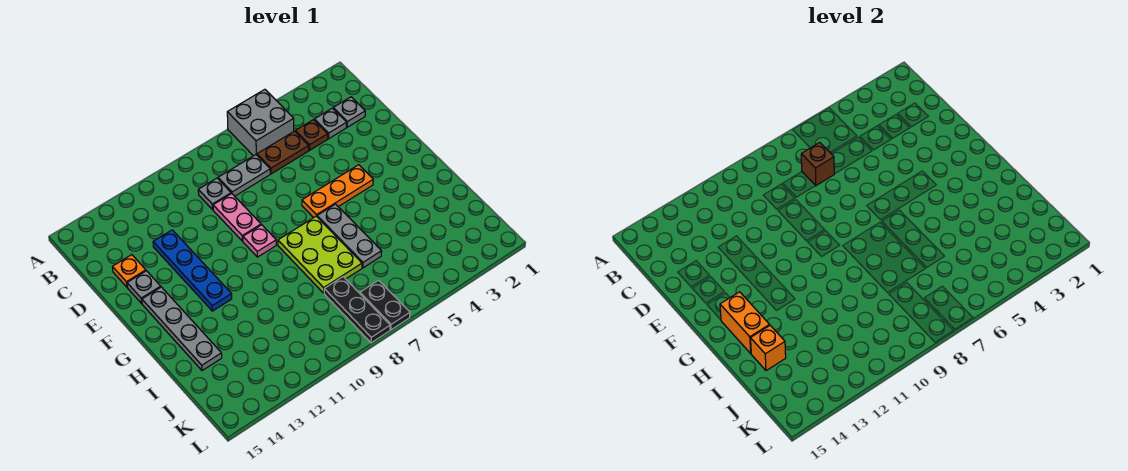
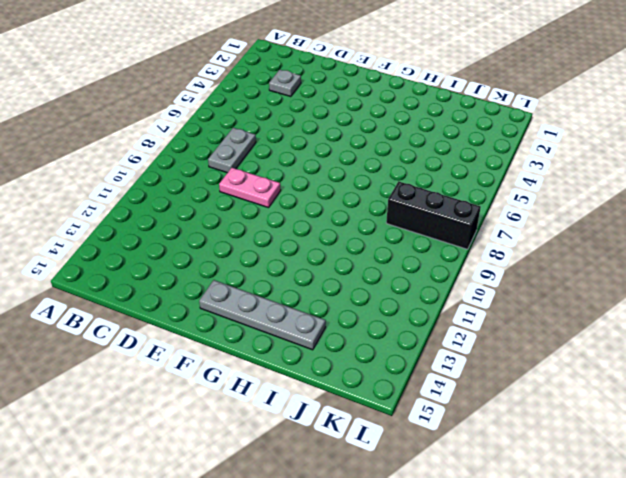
black brick J8:L8 level 1 -> black plate J8:L8 level 1
none -> grey brick A5:B6 level 1
none -> grey plate C2 level 1
none -> brown plate C4 level 1

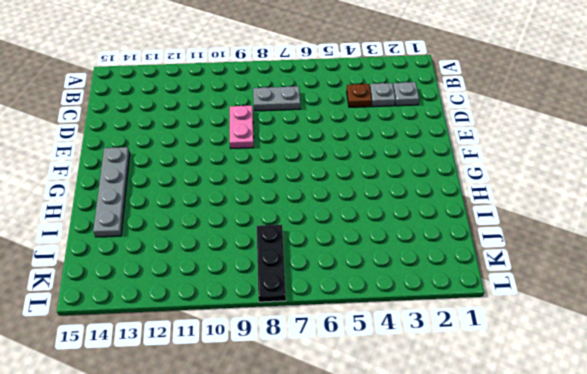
none -> grey brick A5:B6 level 1
none -> brown plate C5:C6 level 1
none -> grey plate C9 level 1

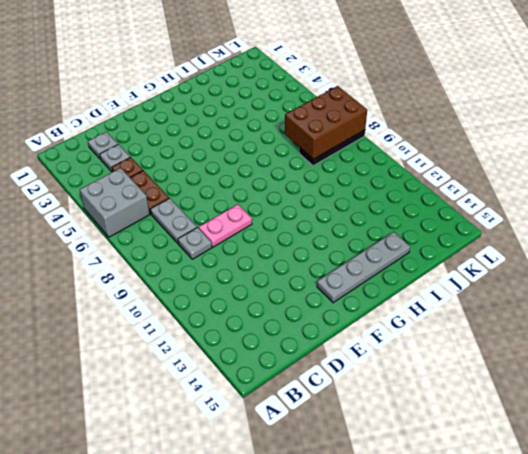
brown brick J7:L8 level 2 -> none
none -> blue plate D12:G12 level 1
none -> orange plate D14 level 1
none -> grey plate E14 level 1

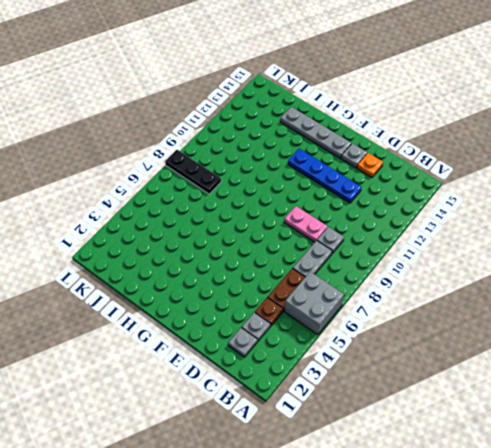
none -> orange plate F4:F6 level 1
none -> pink plate F9 level 1
none -> grey plate G6:I6 level 1

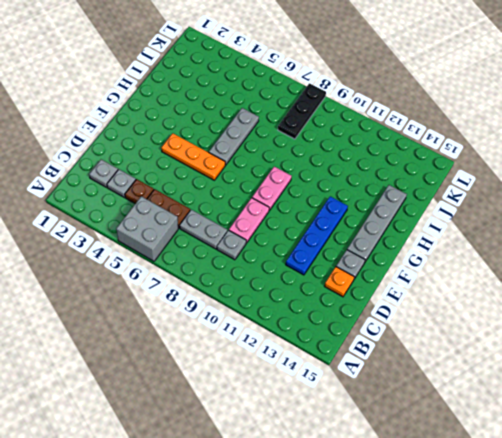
pink plate F9:G9 level 1 -> pink plate F9 level 1
none -> lime plate G7:I8 level 1
none -> black plate K7:L7 level 1
none -> brown brick C7 level 2

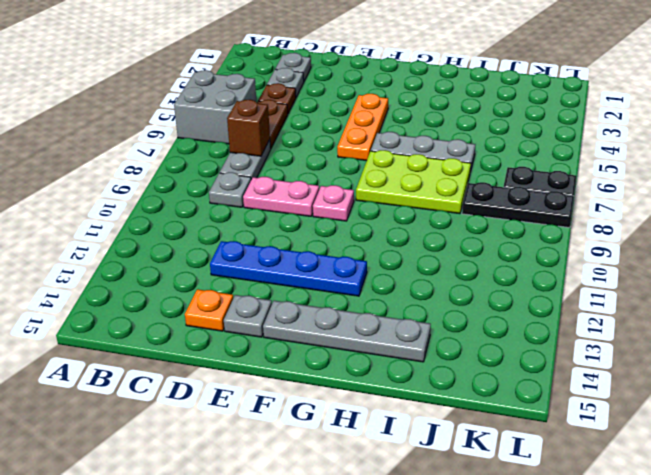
none -> orange brick G14:H14 level 2
none -> orange brick I14 level 2

